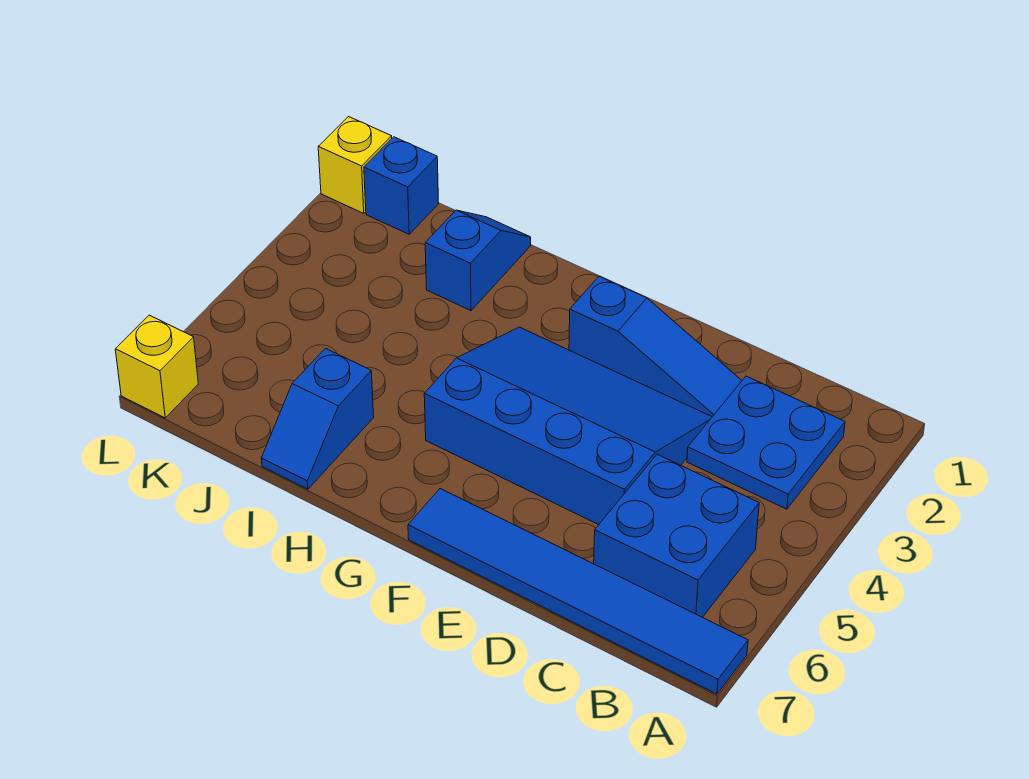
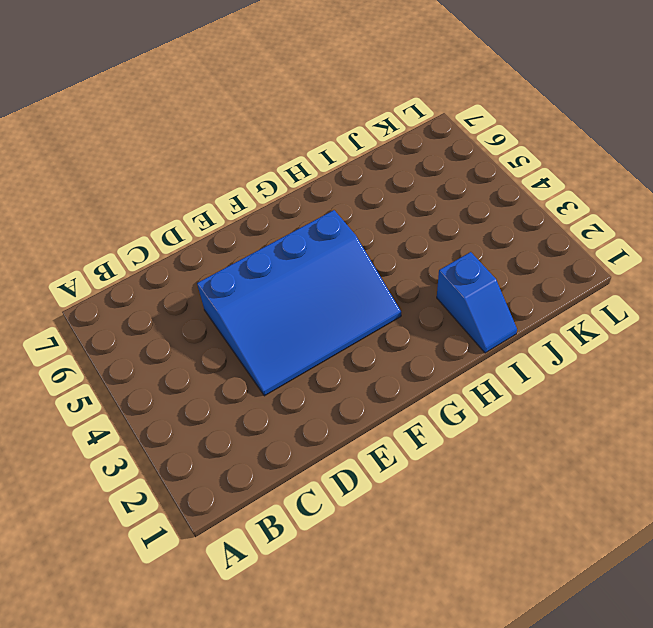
none -> blue tile A7:F7 level 1
none -> blue plate B2:C3 level 1

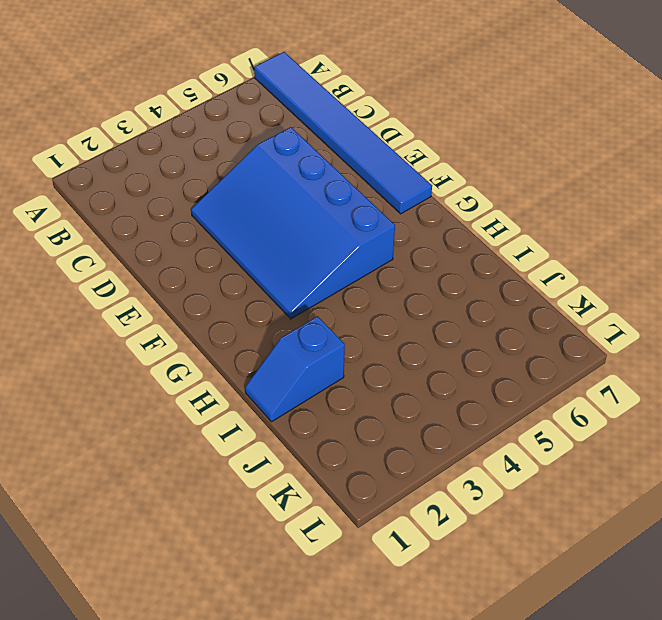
none -> blue plate B2:C3 level 1
none -> blue brick B5:C6 level 1

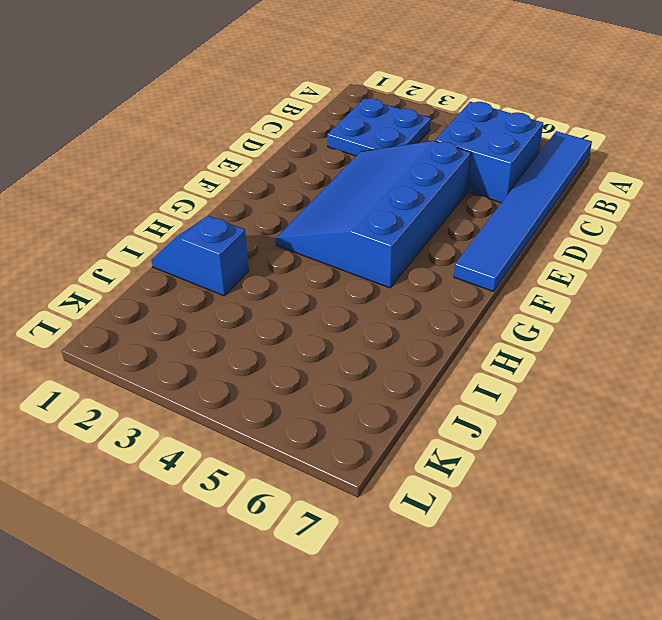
none -> blue slope D2:F2 level 1 top F
none -> blue slope I6:I7 level 1 top 6

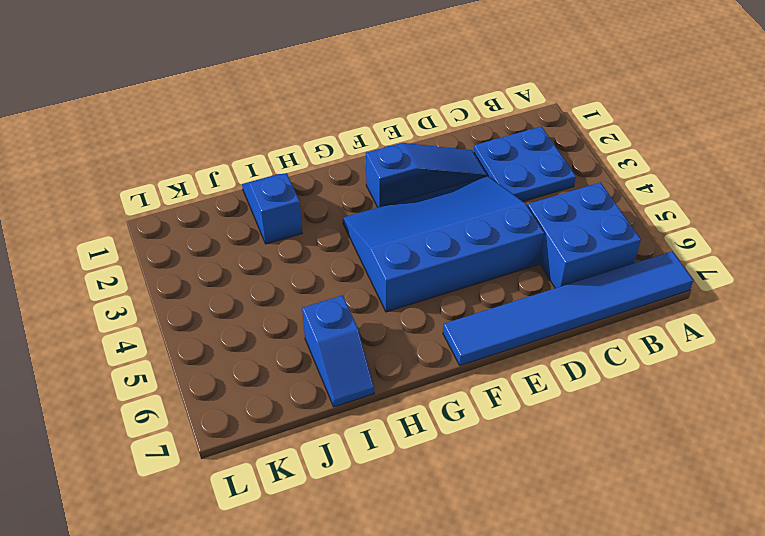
none -> blue brick K1 level 1
none -> yellow brick L1 level 1

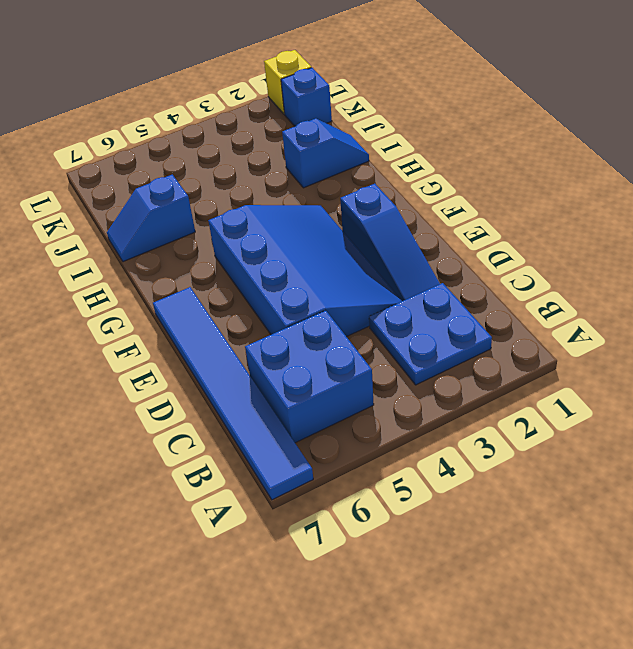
none -> yellow brick L7 level 1

